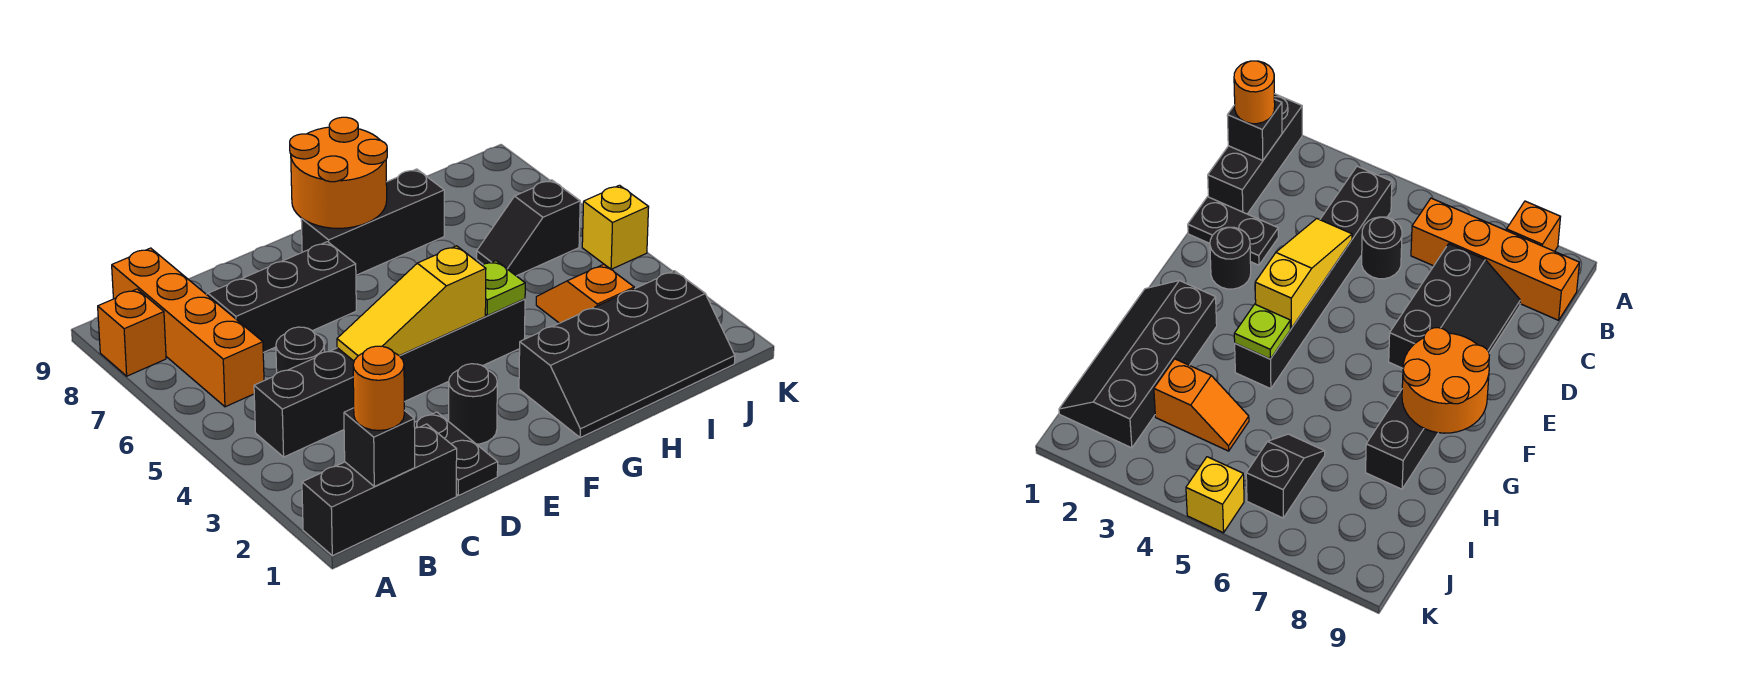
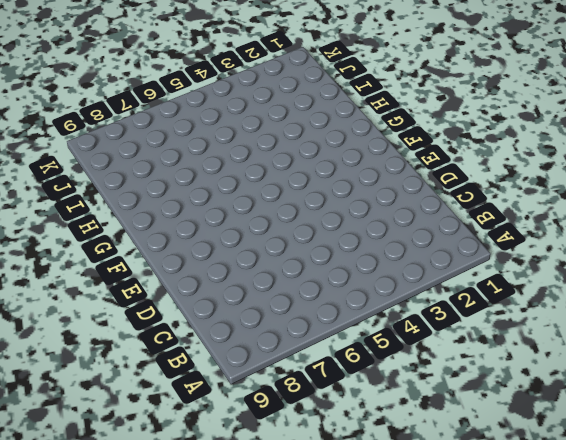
none -> black brick A1:C1 level 1
none -> orange brick A8 level 1
none -> black brick B4:G4 level 1

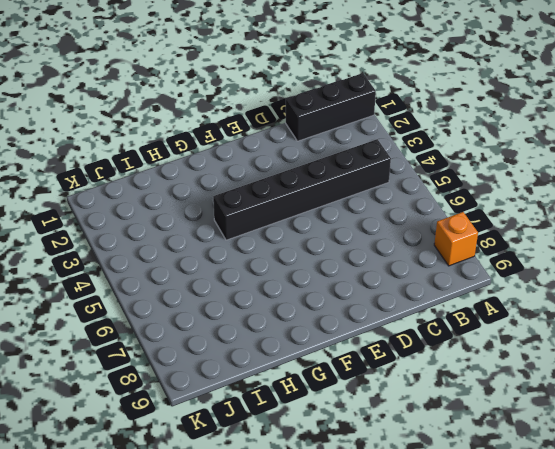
none -> orange brick B6:B9 level 1
none -> black round brick C5 level 1
none -> black slope C7:E8 level 1 top 7

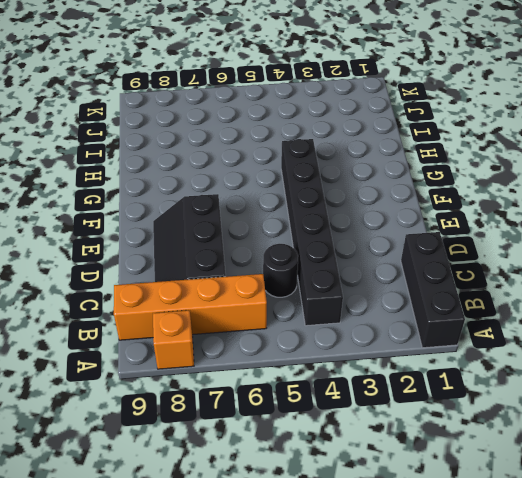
none -> black plate D1:D2 level 1
none -> black round brick E2 level 1
none -> black brick F8:H8 level 1

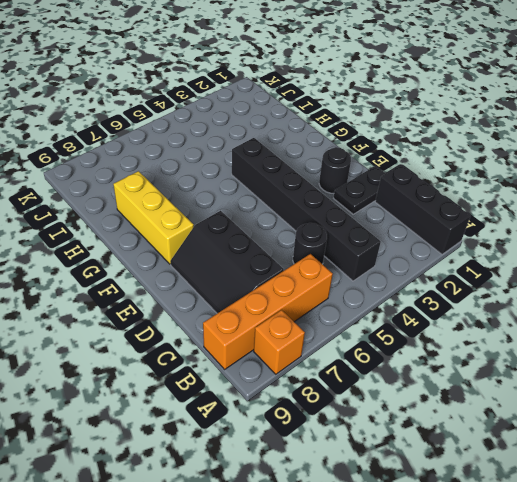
yellow brick F8:H8 level 1 -> black brick F8:H8 level 1
none -> black slope G1:J2 level 1 top 2
none -> orange slope I3:I4 level 1 top 3
none -> black slope I6:J6 level 1 top J

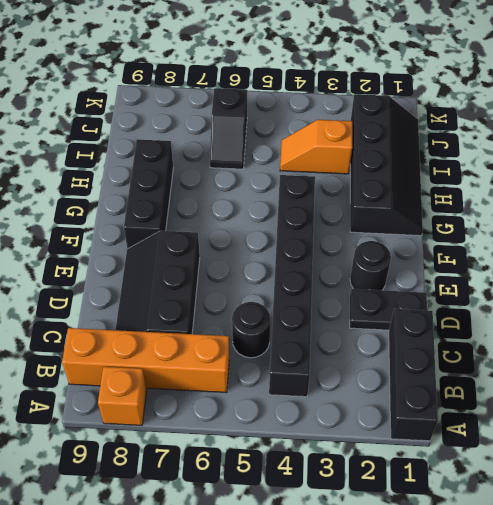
none -> yellow brick K5 level 1
none -> black brick B1 level 2
none -> yellow slope D4:F4 level 2 top F

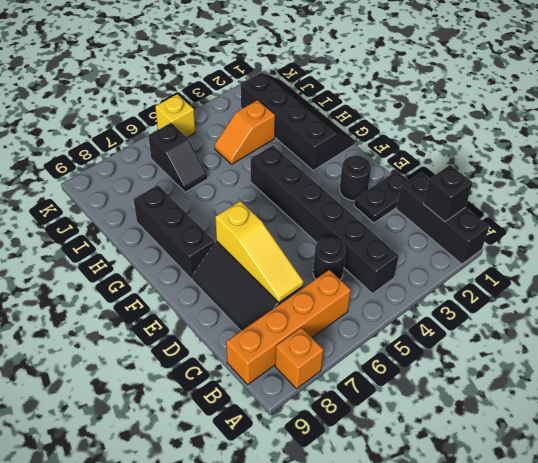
yellow slope C7:E7 level 2 top E -> yellow slope D4:F4 level 2 top F
none -> orange round brick F8:G9 level 2
none -> lime plate G4 level 2
none -> orange round brick B1 level 3

